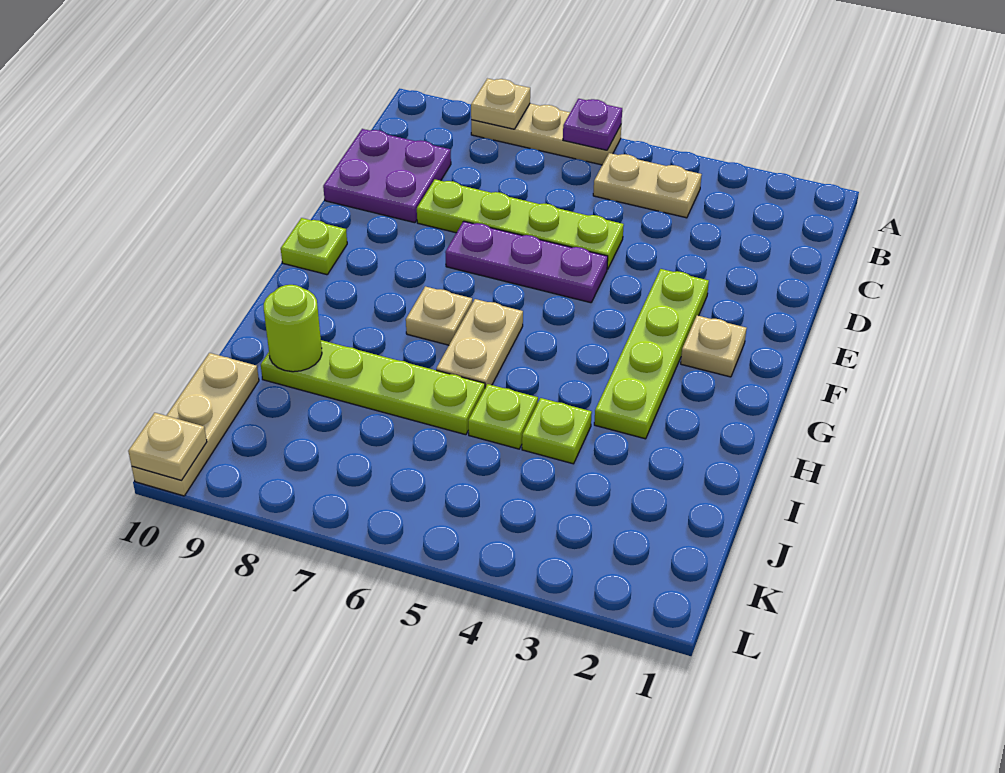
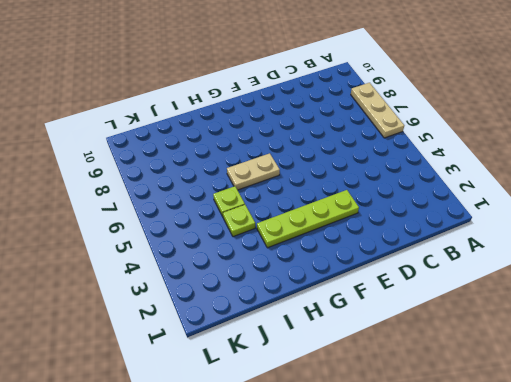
none -> tan plate B4:B5 level 1
none -> purple plate C9:D10 level 1
none -> lime plate D5:D8 level 1

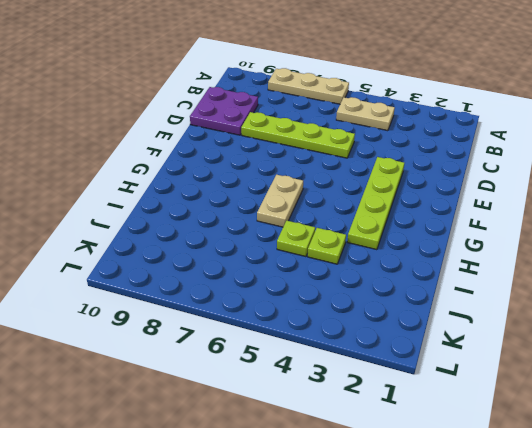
none -> purple plate E5:E7 level 1
none -> tan plate F2 level 1
none -> lime plate F10 level 1

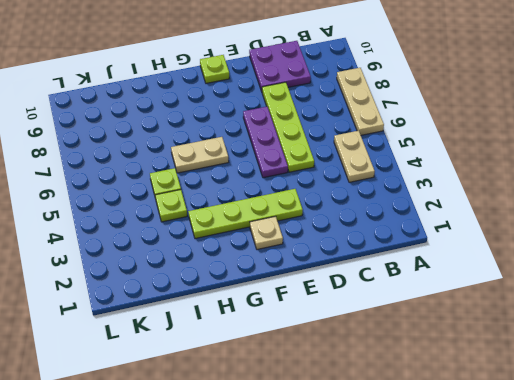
none -> tan plate G7 level 1
none -> lime plate I6:I9 level 1
none -> tan plate J10:L10 level 1

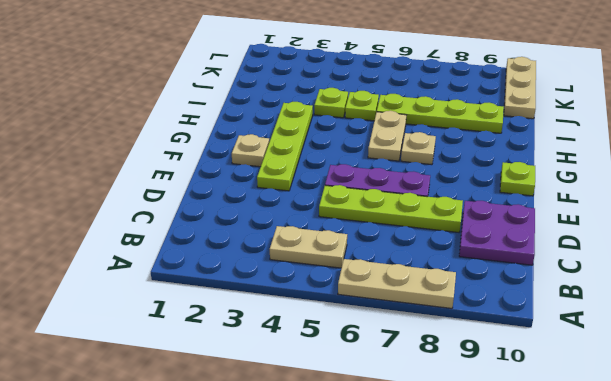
none -> purple plate A6 level 2
none -> tan plate A8 level 2
none -> lime round brick I9 level 2

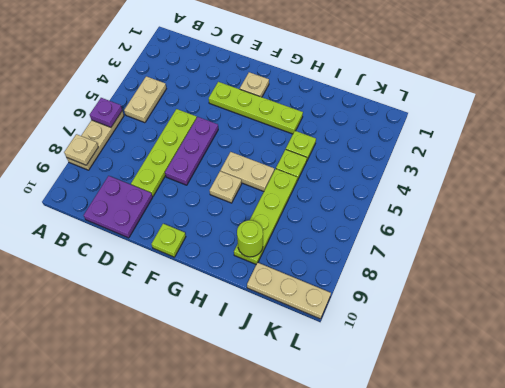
none -> tan plate L10 level 2

